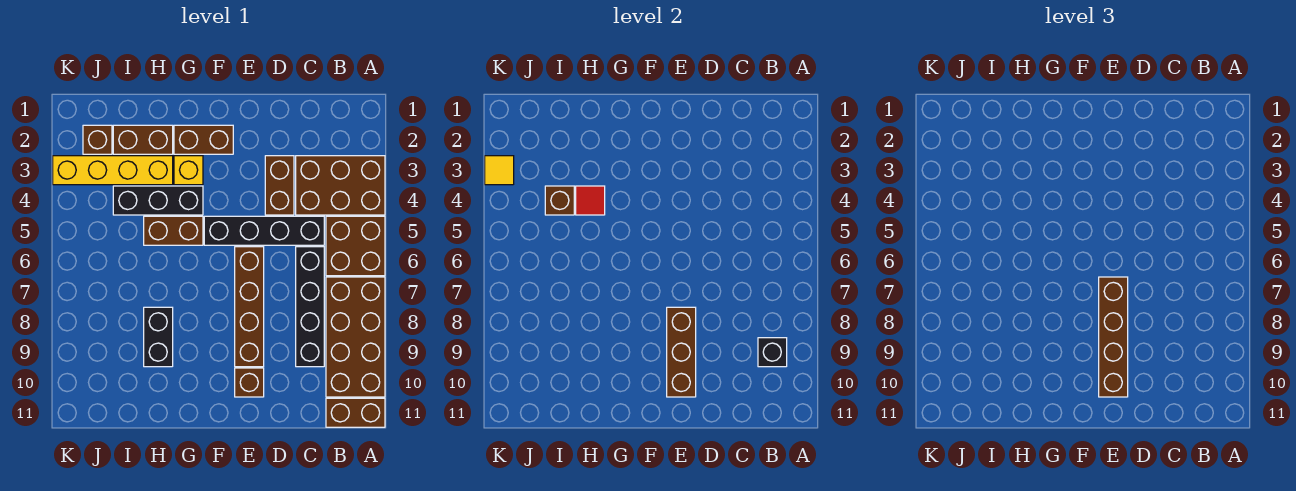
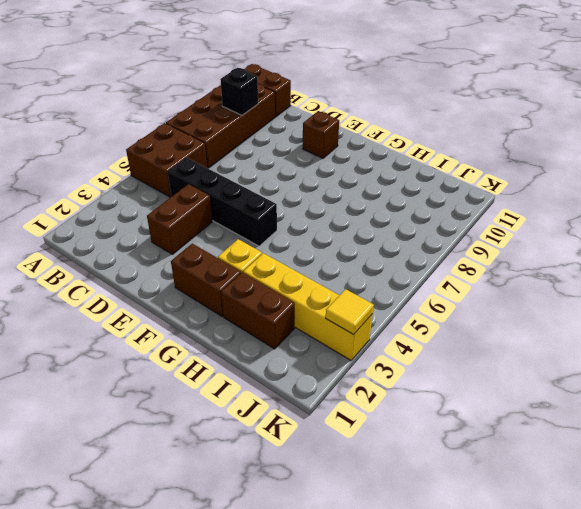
none -> brown brick A3:C4 level 1
none -> black brick C6:C9 level 1
none -> brown brick E6:E9 level 1

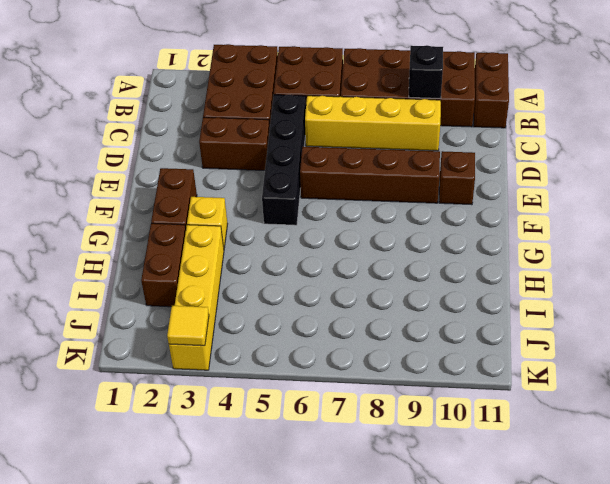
yellow brick C6:C9 level 1 -> black brick C6:C9 level 1
none -> black brick G4:I4 level 1
none -> brown brick G5:H5 level 1
none -> black brick H8:H9 level 1

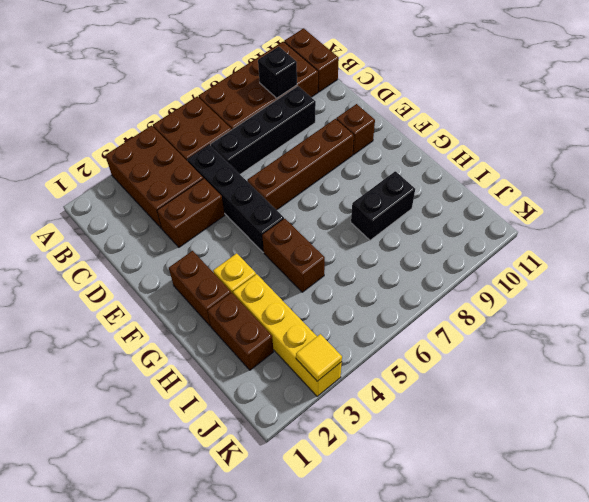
none -> black brick G4:I4 level 1
none -> brown brick J2 level 1
none -> brown brick E8:E10 level 2

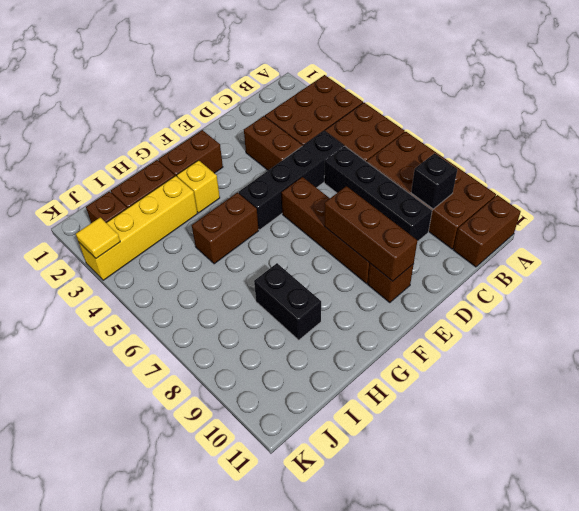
none -> black brick G4:I4 level 1
none -> red tile H4 level 2
none -> brown brick I4 level 2

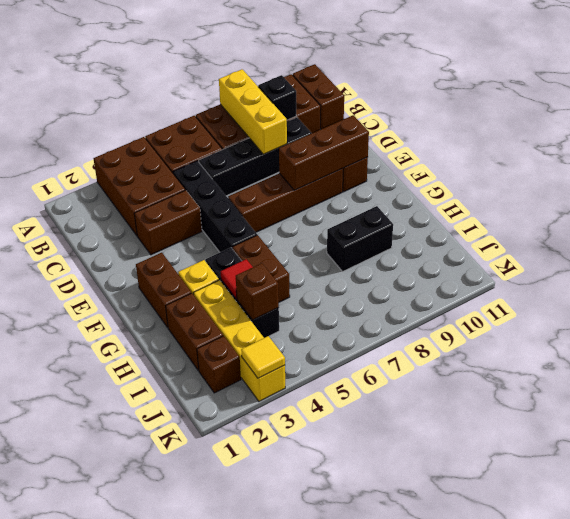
yellow brick A8:C8 level 2 -> none
none -> brown brick E7:E10 level 3

